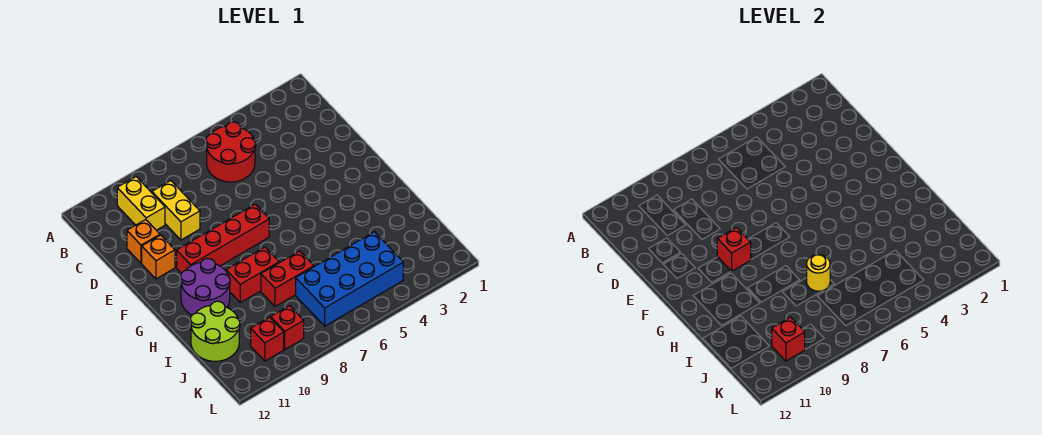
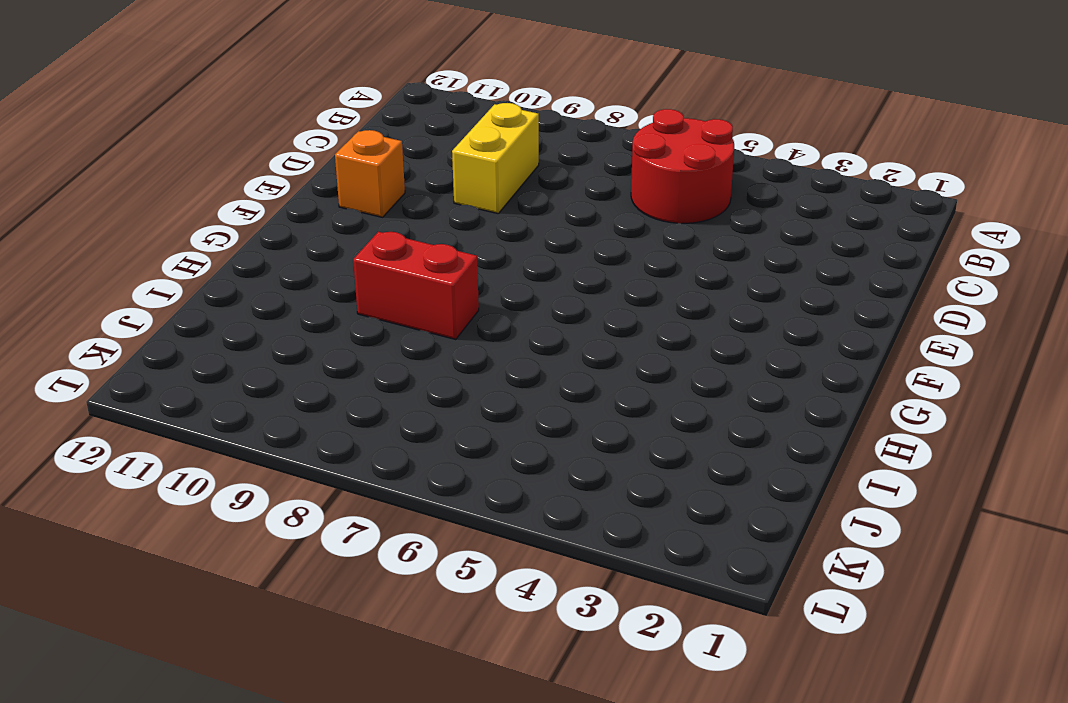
none -> yellow brick B10:C10 level 1
none -> orange brick D11 level 1
none -> red brick F7:F10 level 1

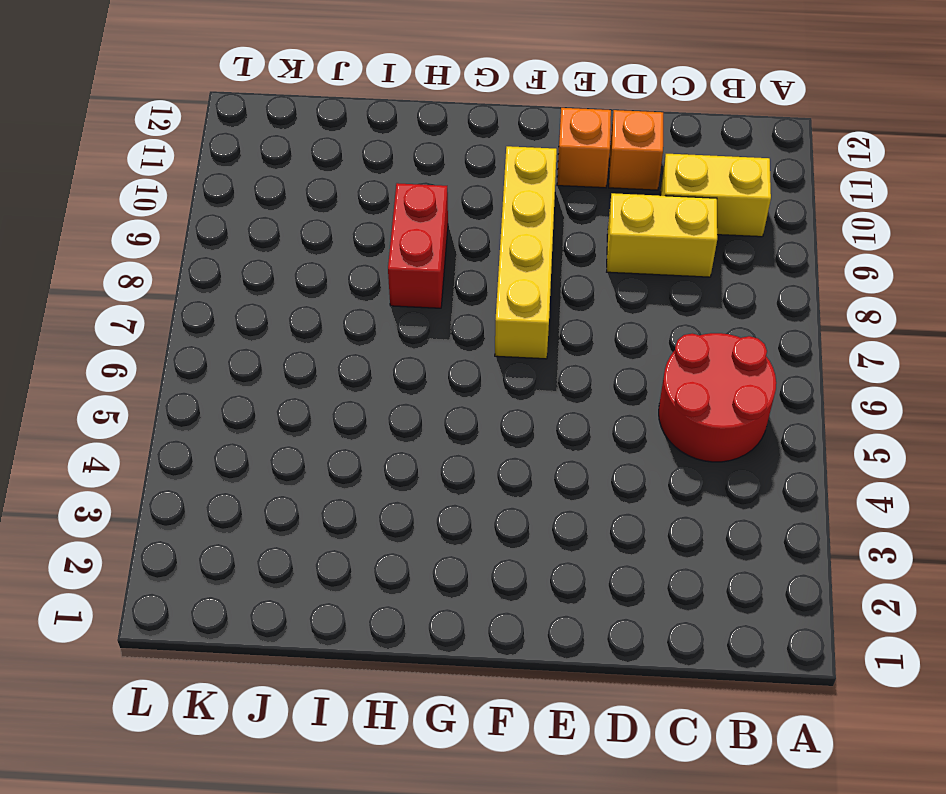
yellow brick F7:F10 level 1 -> red brick F7:F10 level 1
none -> purple round brick G10:H11 level 1
none -> red brick I7:I8 level 1
none -> lime round brick I11:J12 level 1

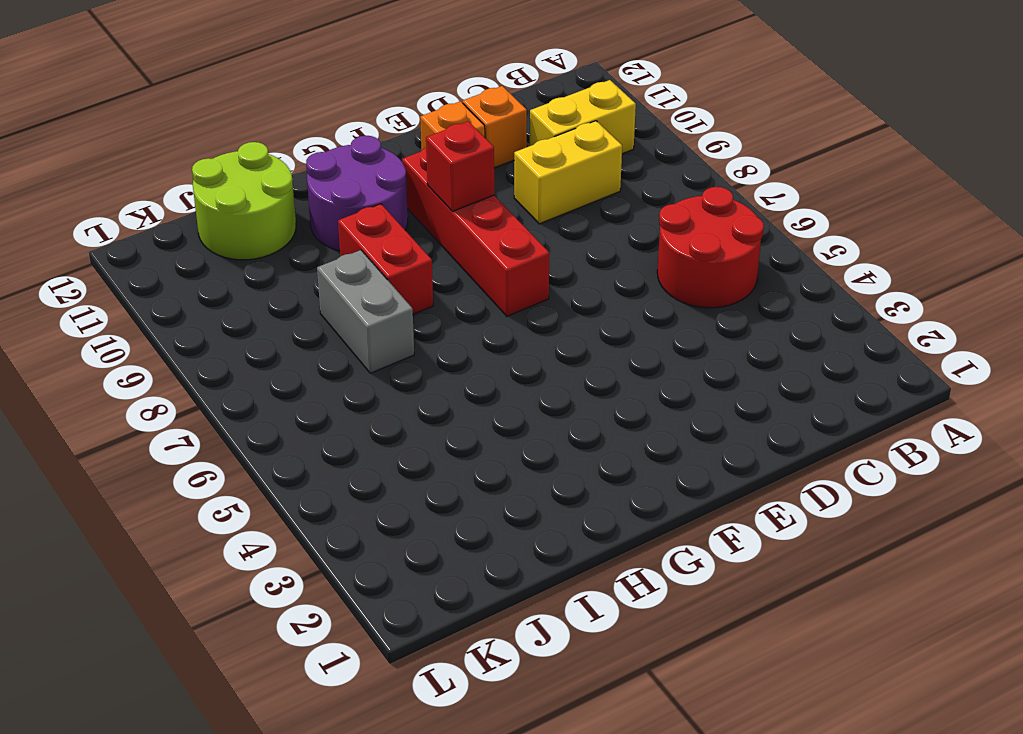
grey brick I7:I8 level 1 -> red brick I7:I8 level 1
none -> blue brick J4:K7 level 1
none -> red brick K9 level 1
none -> red brick K10 level 1

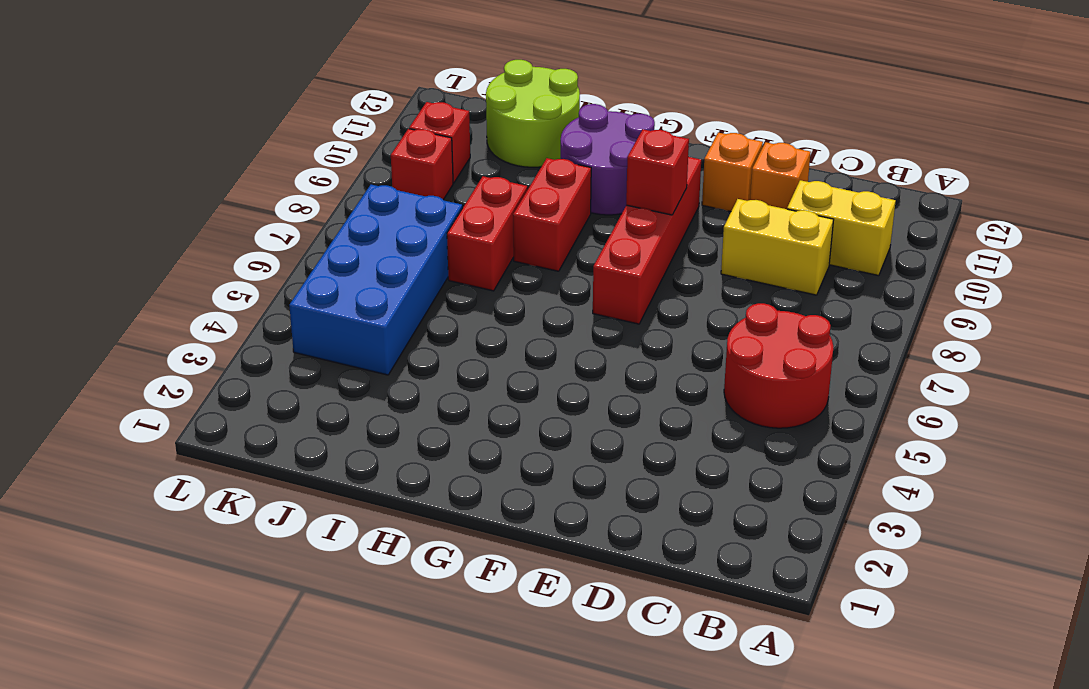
none -> yellow round brick I7 level 2
none -> red brick K10 level 2

